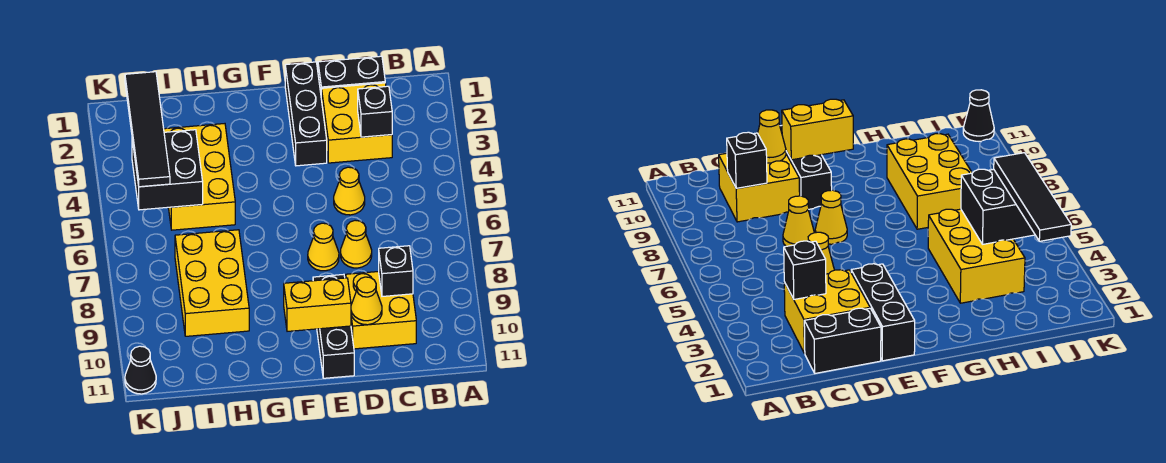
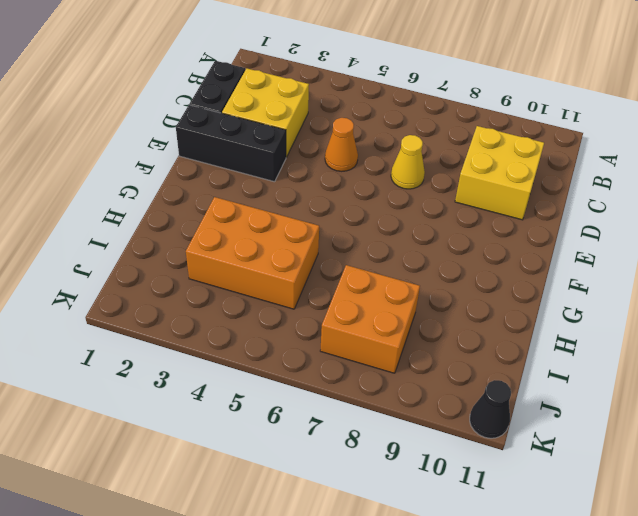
orange cone D5 level 1 -> yellow cone D5 level 1
orange brick H3:I5 level 1 -> yellow brick H3:I5 level 1
orange brick I7:J8 level 1 -> yellow brick H7:I9 level 1
none -> yellow cone E7 level 1
none -> black brick E9:E11 level 1
none -> black brick C3 level 2

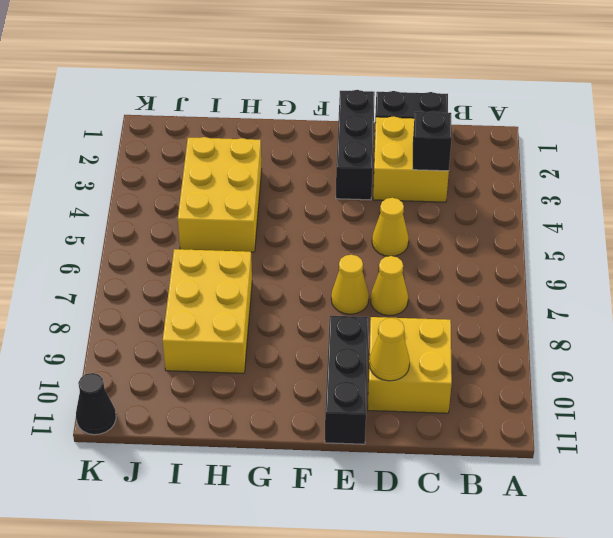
none -> black brick C9 level 2
none -> yellow brick E10:F10 level 2
none -> black brick I4:J5 level 2

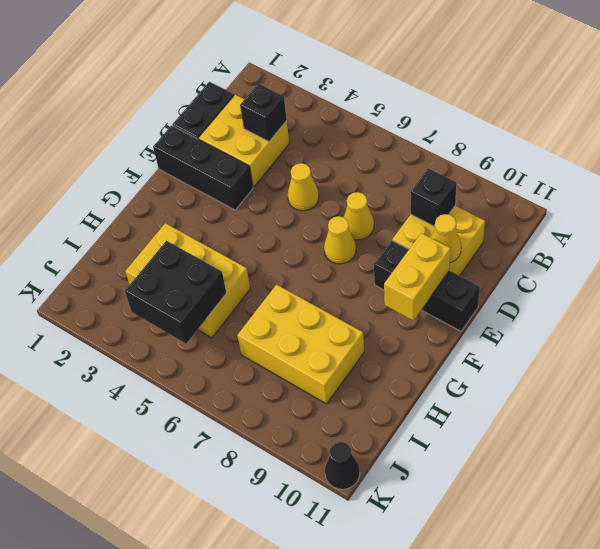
none -> black tile J2:J5 level 3

